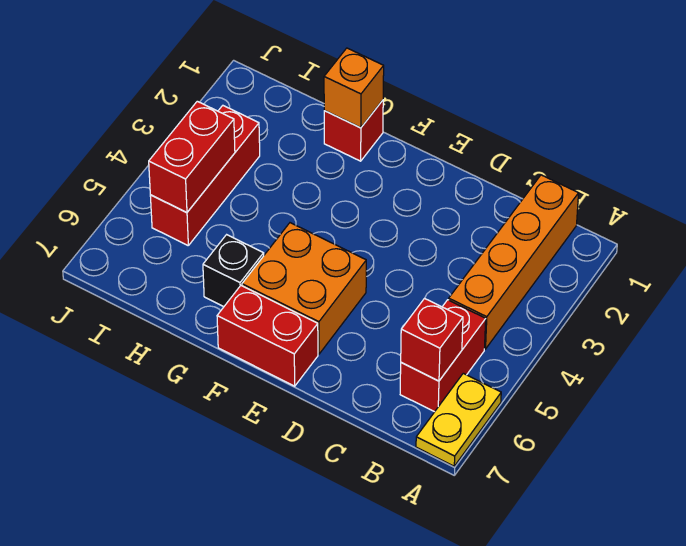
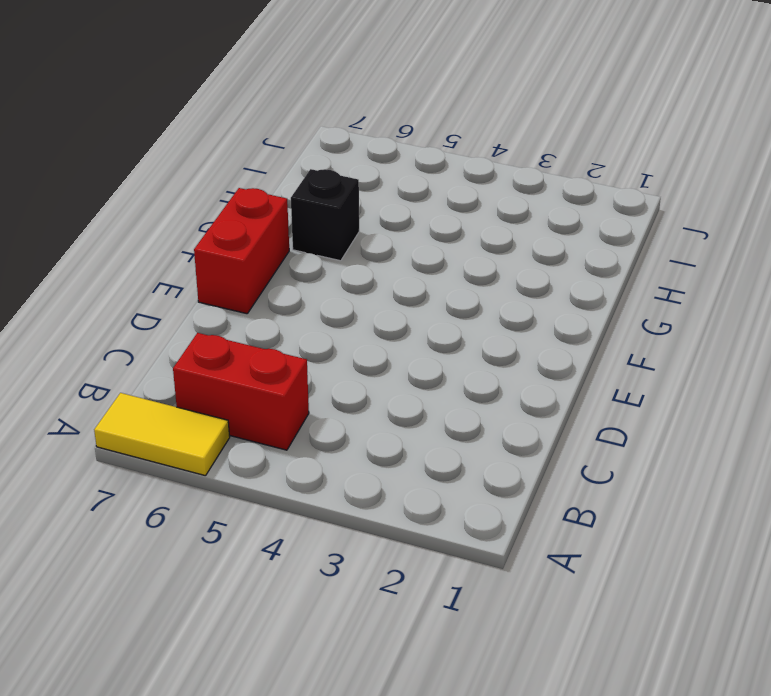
yellow tile A6:A7 level 1 -> yellow plate A6:A7 level 1
none -> orange brick B1:B4 level 1
none -> orange brick E5:F6 level 1

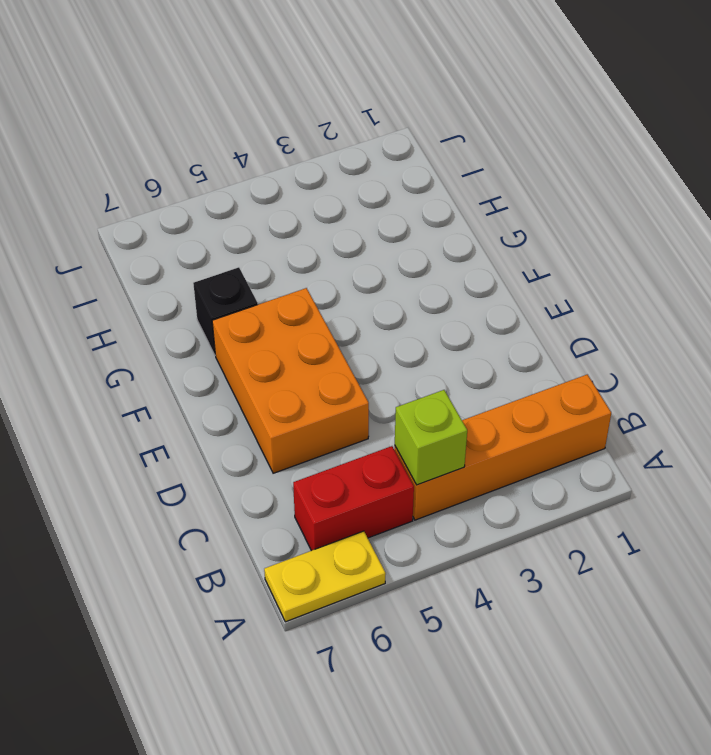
lime brick B4 level 2 -> none
orange brick D5:F6 level 1 -> orange brick E5:F6 level 1
none -> red brick E7:F7 level 1
none -> red brick G1 level 1

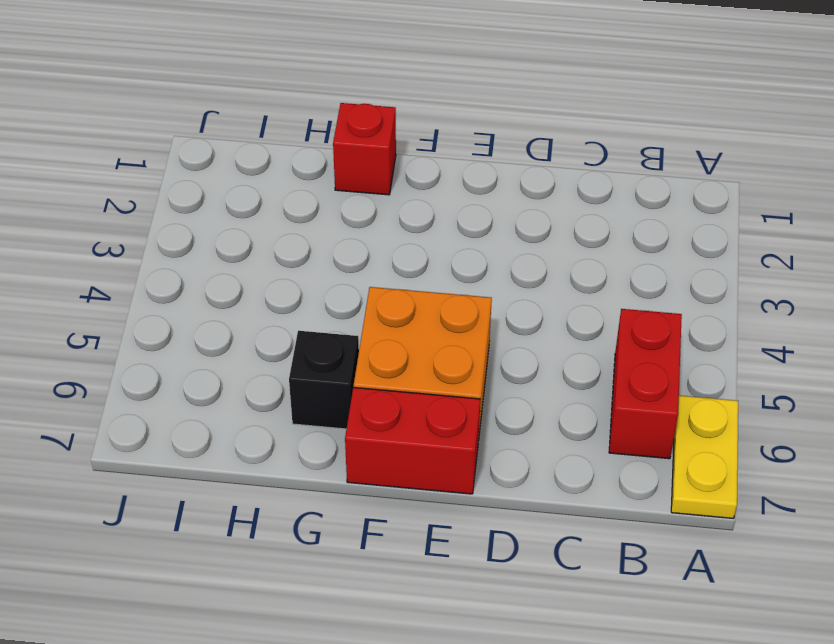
none -> orange brick B1:B4 level 1
none -> red brick I3:I5 level 1

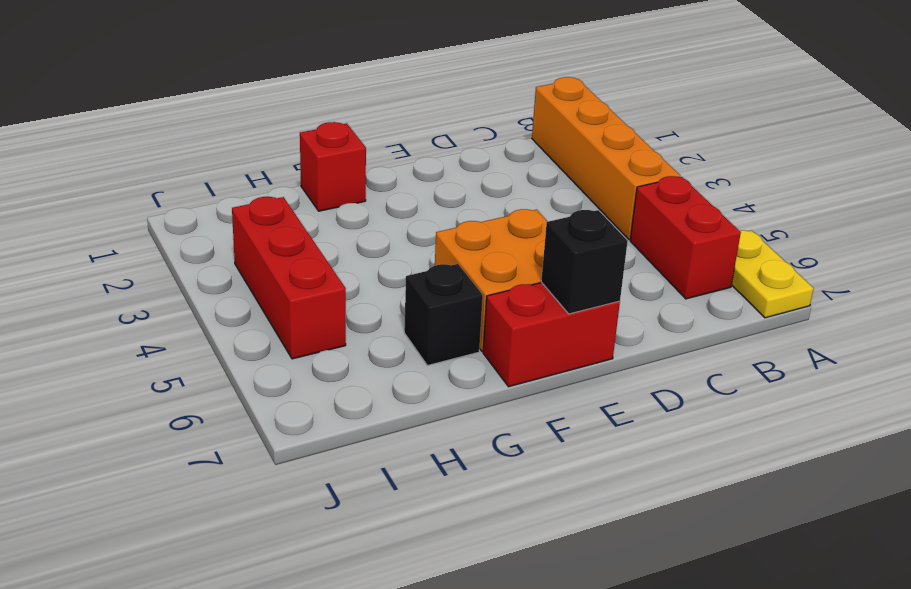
black brick E7 level 2 -> none
none -> red brick B6 level 2
none -> orange brick G1 level 2

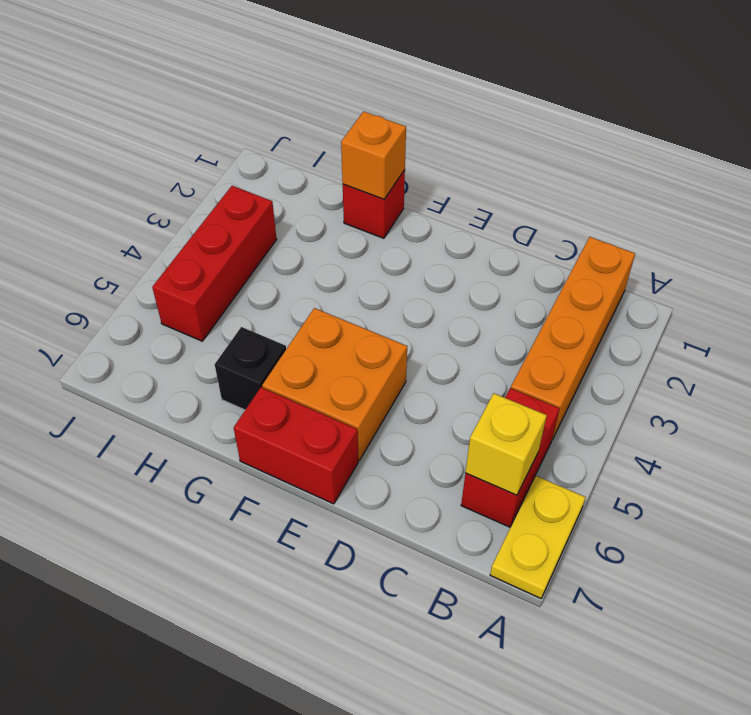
yellow brick B6 level 2 -> red brick B6 level 2
none -> red brick I4:I5 level 2

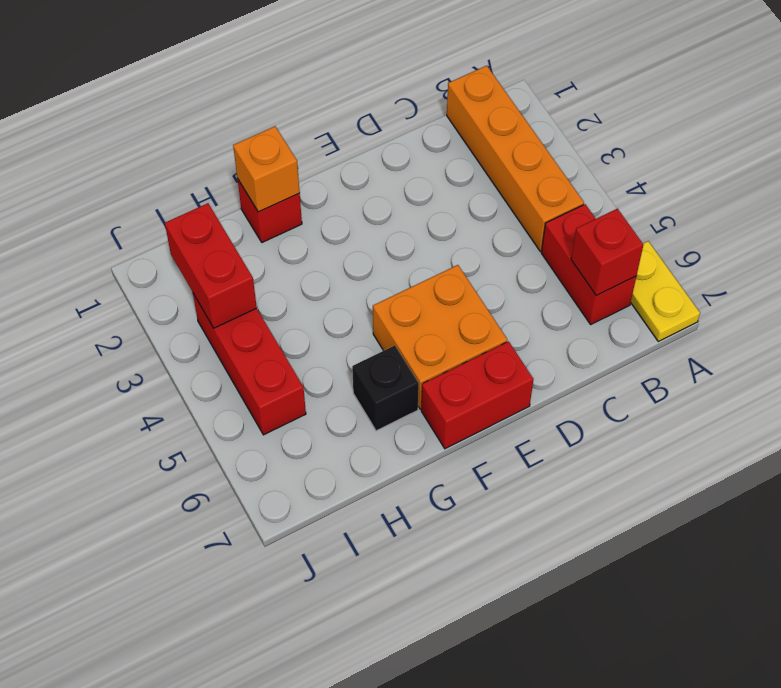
red brick I2:I3 level 2 -> red brick I4:I5 level 2

